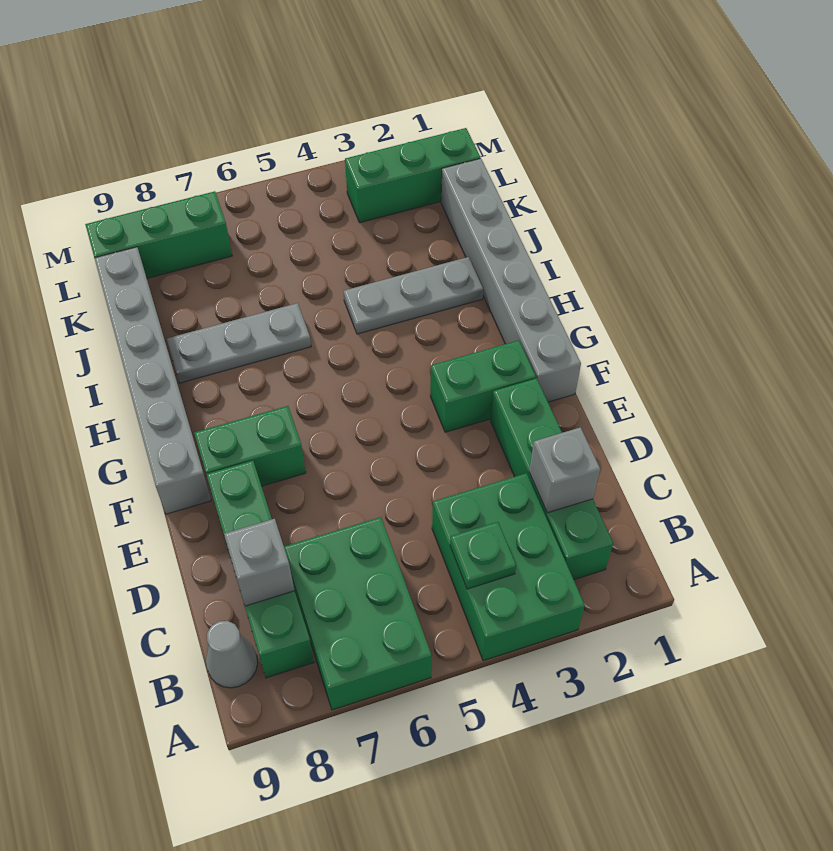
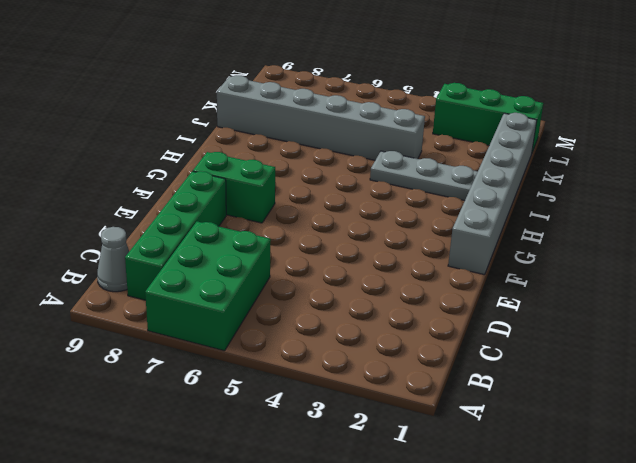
grey brick J4:J9 level 1 -> grey brick F9:K9 level 1
none -> green brick A3:C4 level 1
none -> green brick B2:E2 level 1
none -> green brick F2:F3 level 1

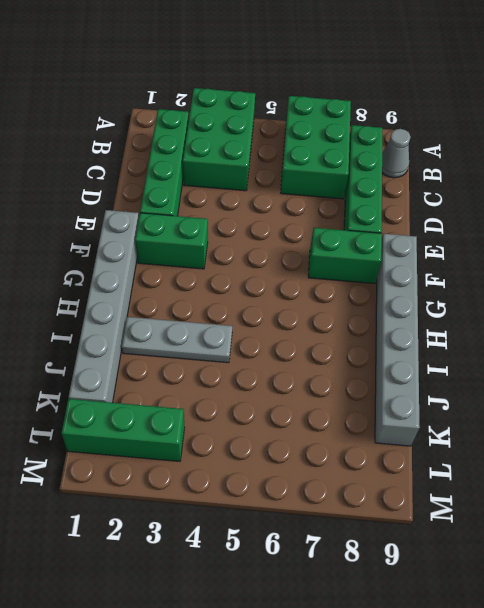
none -> grey plate I6:I8 level 1
none -> green brick L7:L9 level 1
none -> green plate B4 level 2

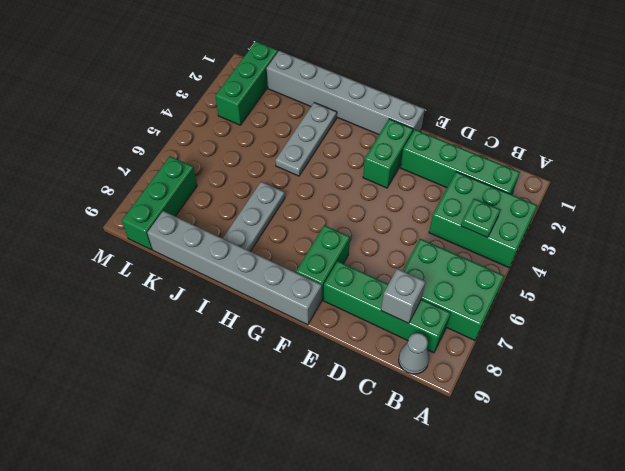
none -> grey brick C2 level 2

